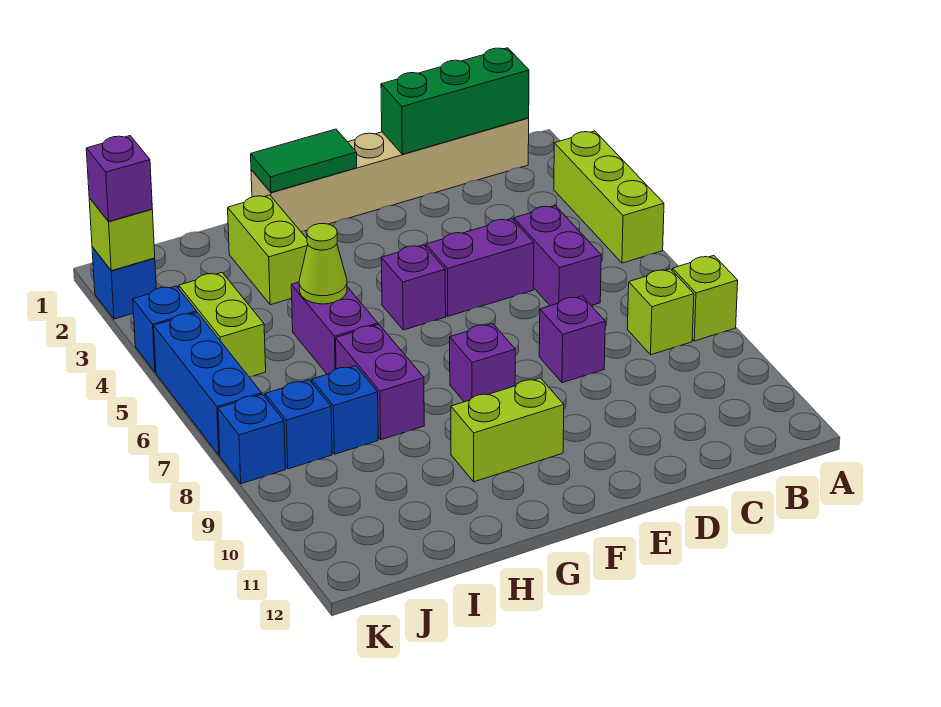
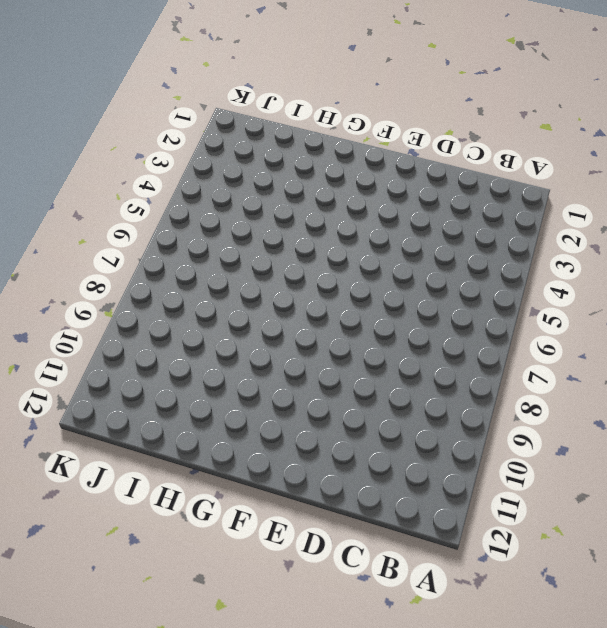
none -> lime brick A3:A5 level 1
none -> lime brick A8 level 1
none -> tan brick B1:G1 level 1

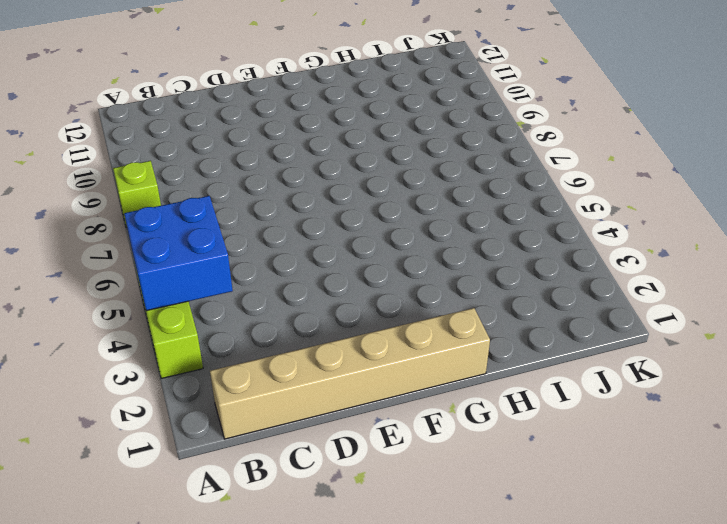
blue brick A4:B5 level 2 -> none
none -> lime brick B8 level 1
none -> purple brick C5:C6 level 1
none -> purple brick D5:E5 level 1

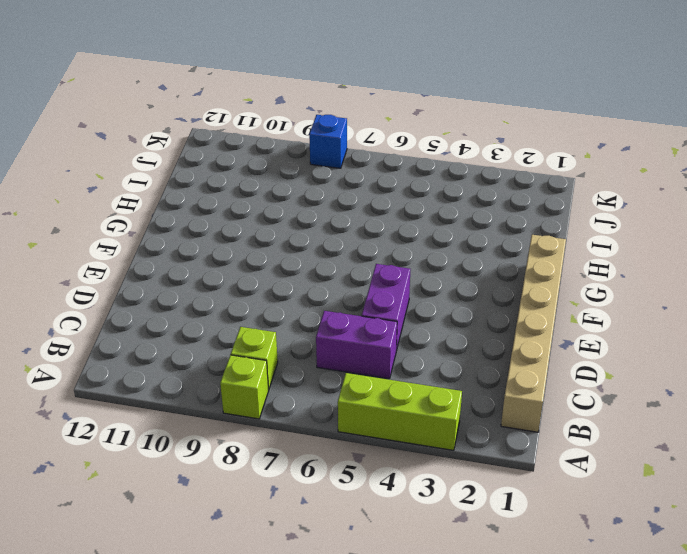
none -> purple brick D8 level 1
none -> purple brick F5 level 1
none -> purple brick F8 level 1

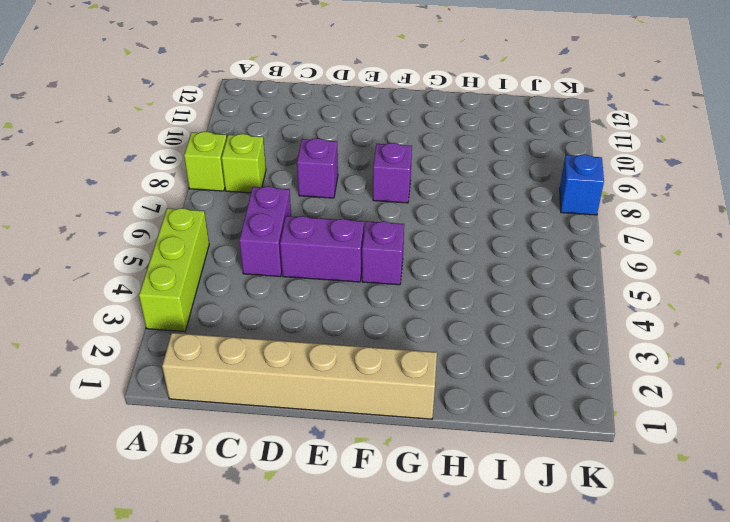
none -> lime brick F10:G10 level 1
none -> lime brick H2:H3 level 1
none -> purple brick H5:H6 level 1

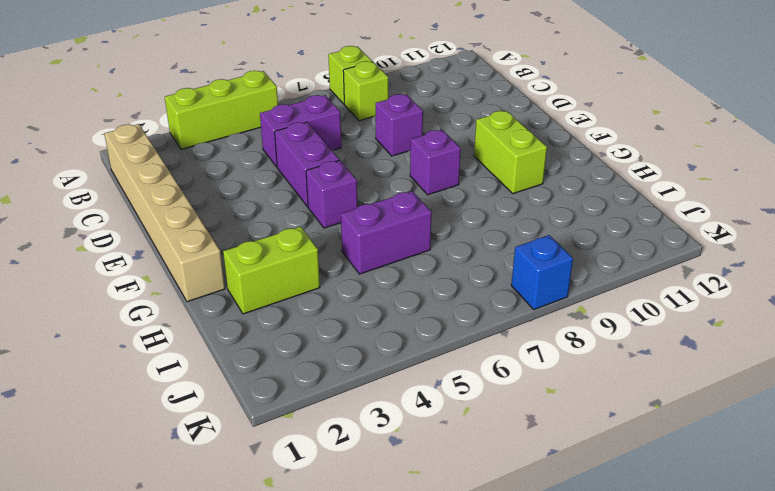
none -> purple brick H7:H8 level 1
none -> blue brick I8 level 1
none -> lime brick J4:J5 level 1

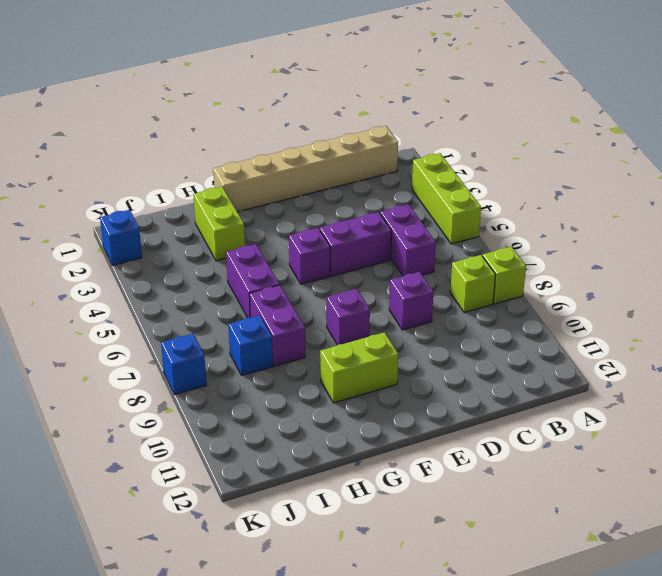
none -> lime brick J4:J5 level 1
none -> blue brick J8 level 1
none -> blue brick K4 level 1

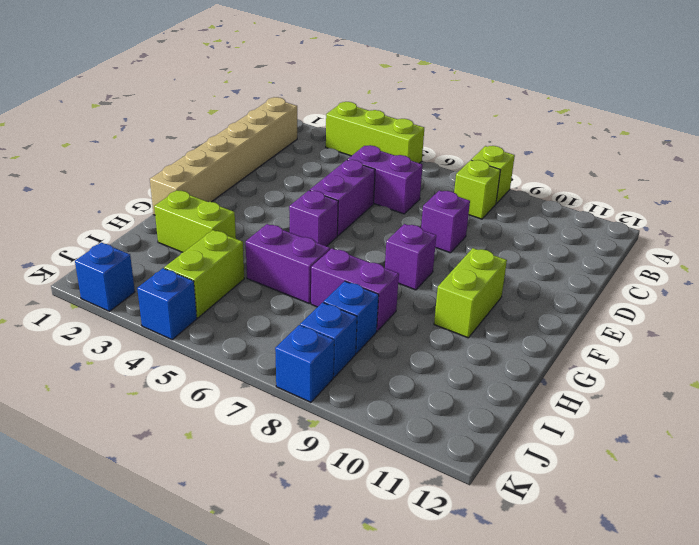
lime brick I4:J4 level 1 -> lime brick J4:J5 level 1
none -> blue brick K5:K7 level 1
none -> green brick B1:D1 level 2
none -> green tile F1:G1 level 2

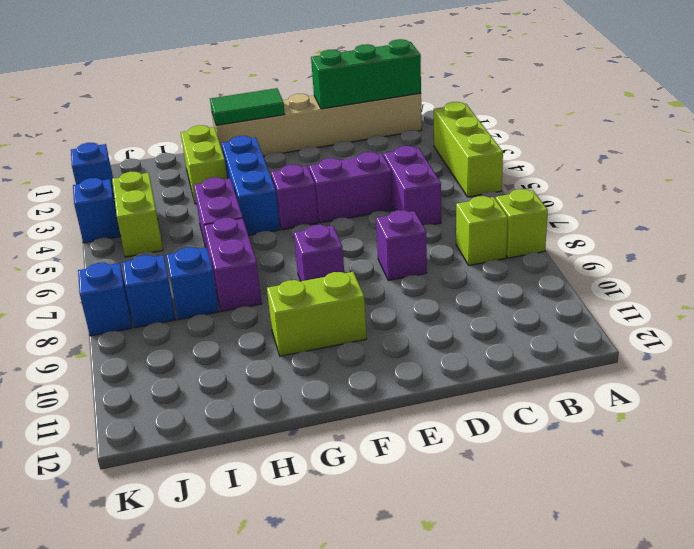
blue brick G3:G5 level 1 -> blue brick K5:K7 level 1
none -> lime cone H5 level 2
none -> lime brick K2 level 2
none -> purple brick K2 level 3

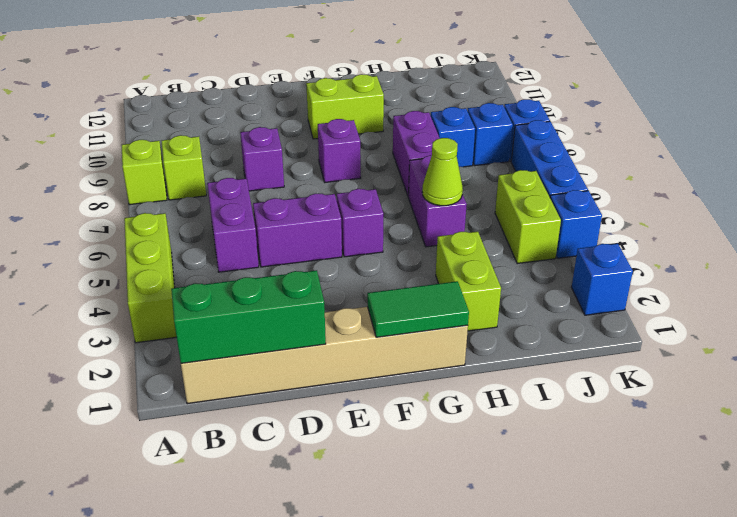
none -> lime brick K2 level 2
none -> purple brick K2 level 3

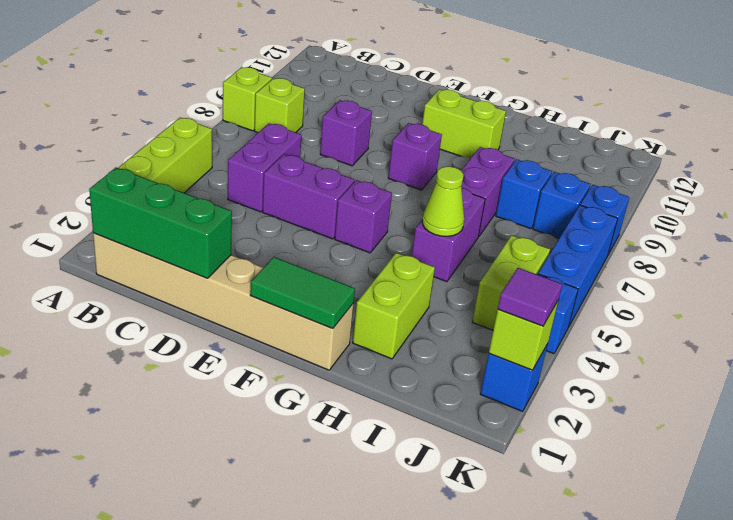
purple tile K2 level 3 -> purple brick K2 level 3

